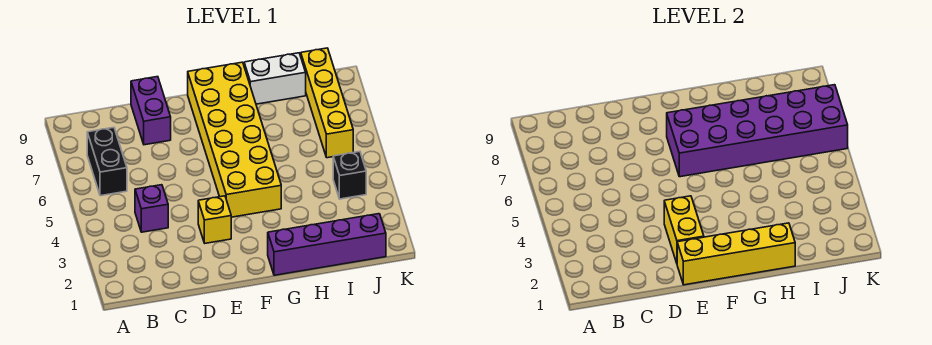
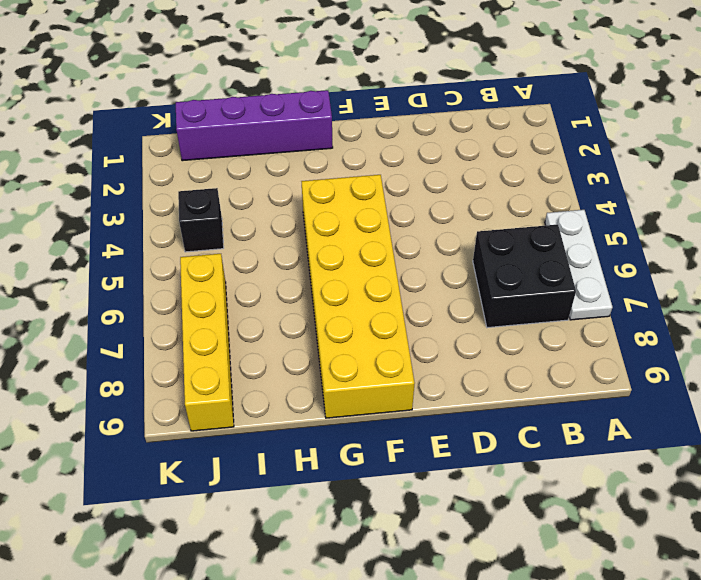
white plate A5:A7 level 1 -> none
black brick B6:C7 level 1 -> black brick B6:B7 level 1
none -> purple brick C4 level 1
none -> purple brick D8:D9 level 1
none -> yellow brick E3 level 1

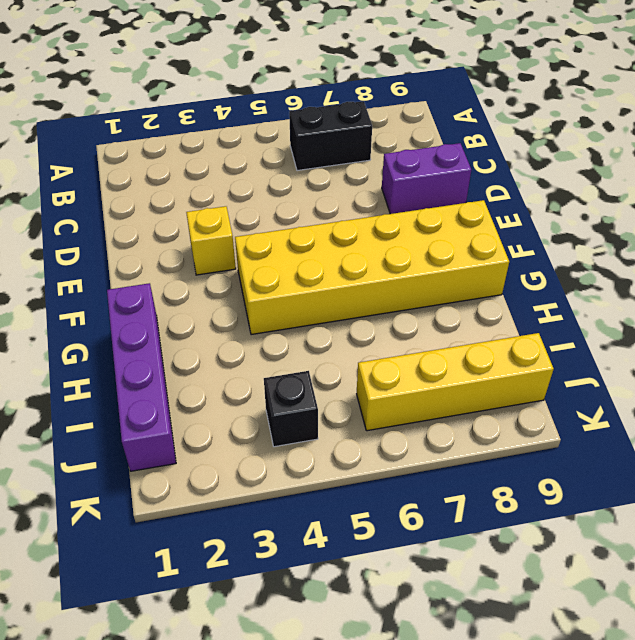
none -> purple brick C4 level 1
none -> white brick H9:I9 level 1
none -> yellow brick E1:H1 level 2

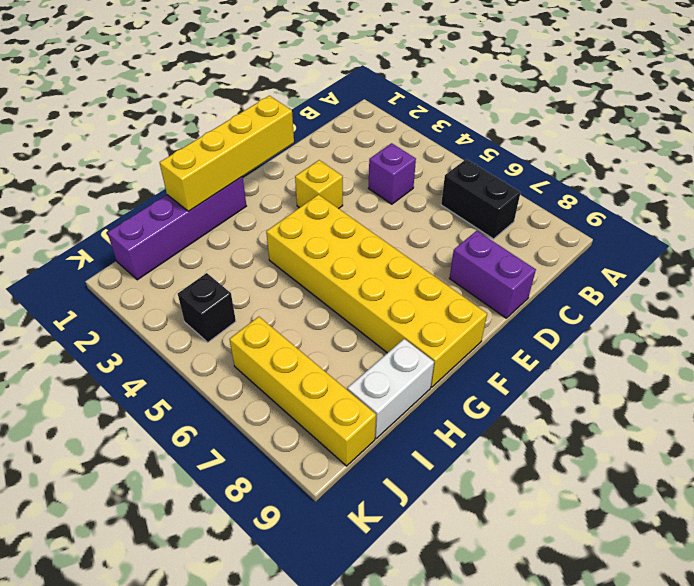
none -> yellow brick E2:E3 level 2
none -> purple brick F6:K7 level 2

